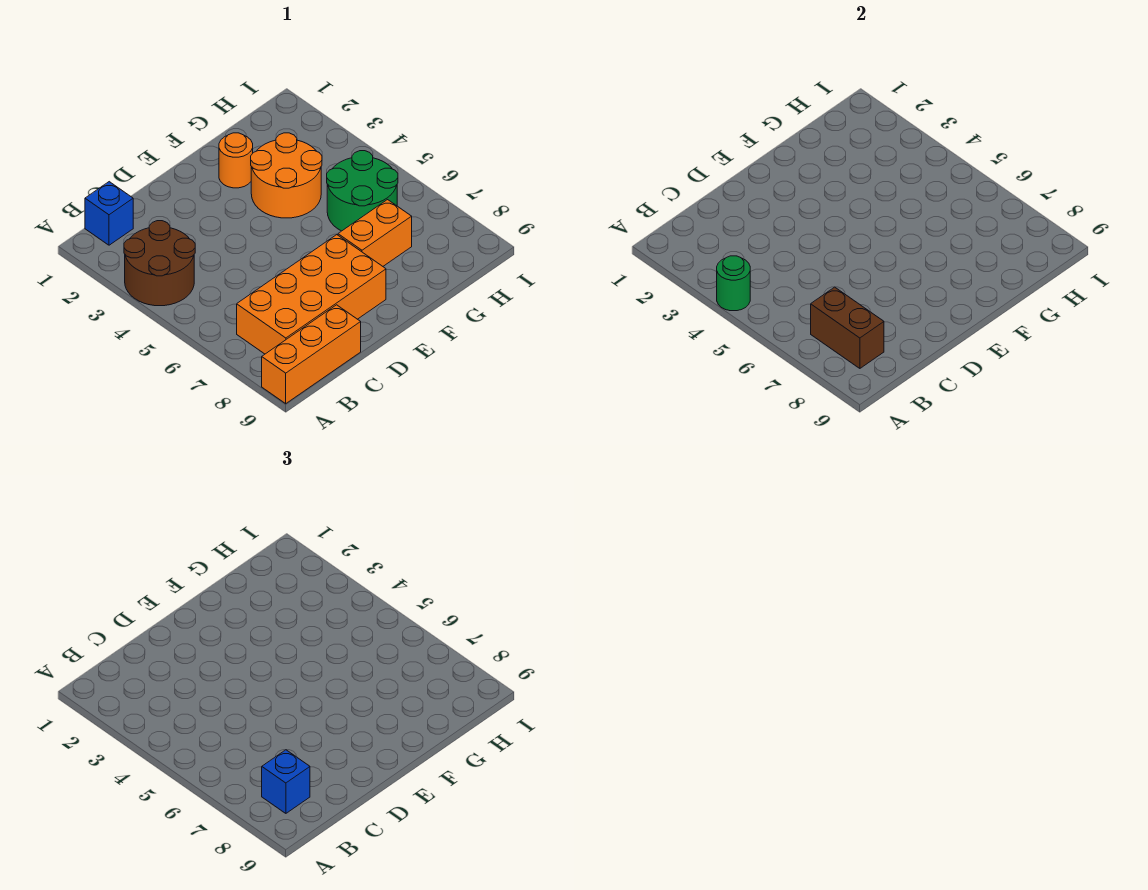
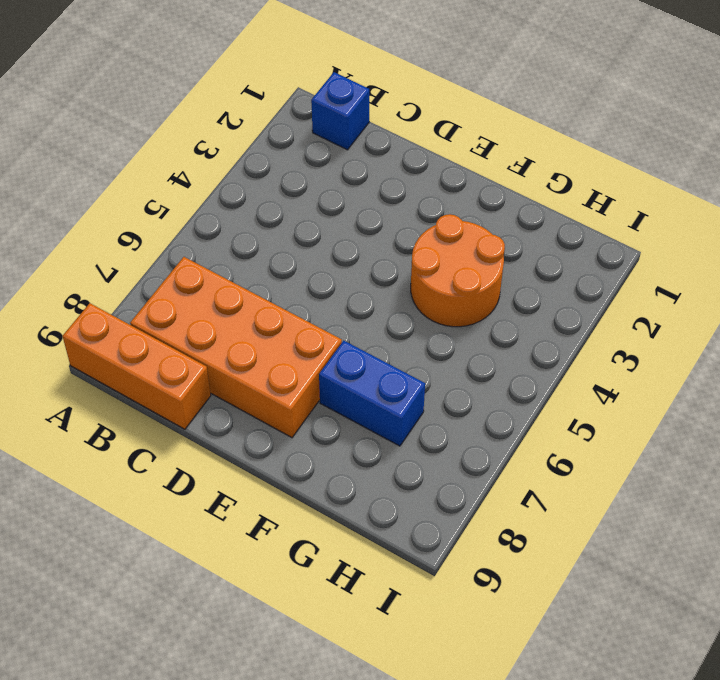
blue brick F7:G7 level 1 -> orange brick F7:G7 level 1
none -> brown round brick A3:B4 level 1
none -> orange round brick F2 level 1

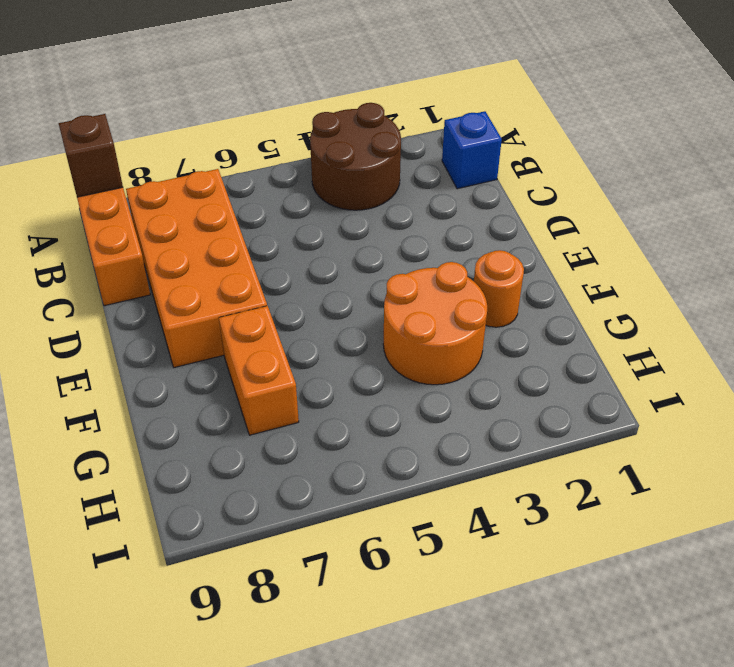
brown brick A9 level 2 -> none
none -> green round brick G5:H6 level 1
none -> green round brick A4 level 2

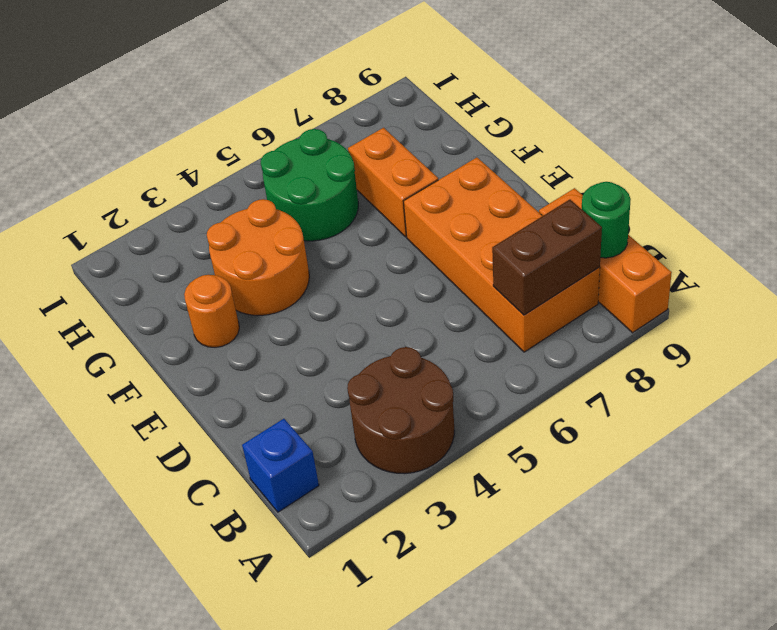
green round brick B9 level 2 -> green round brick A4 level 2
none -> blue brick B8 level 3

